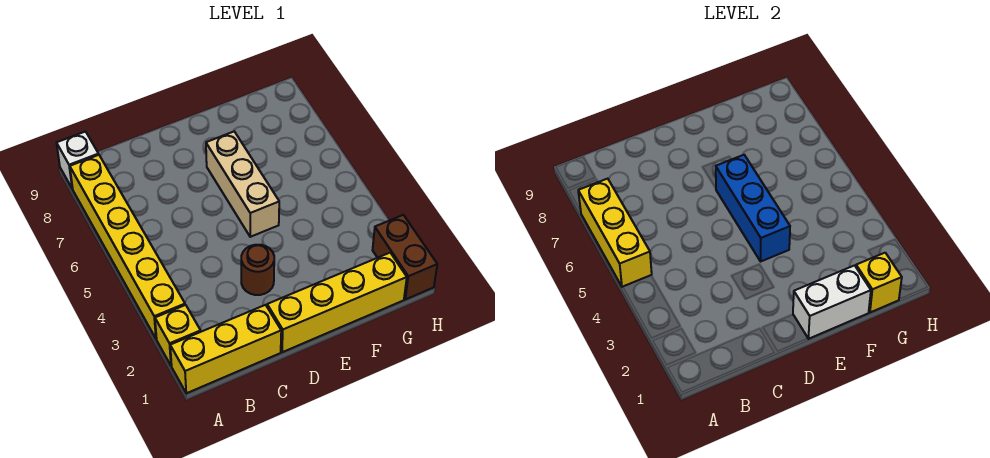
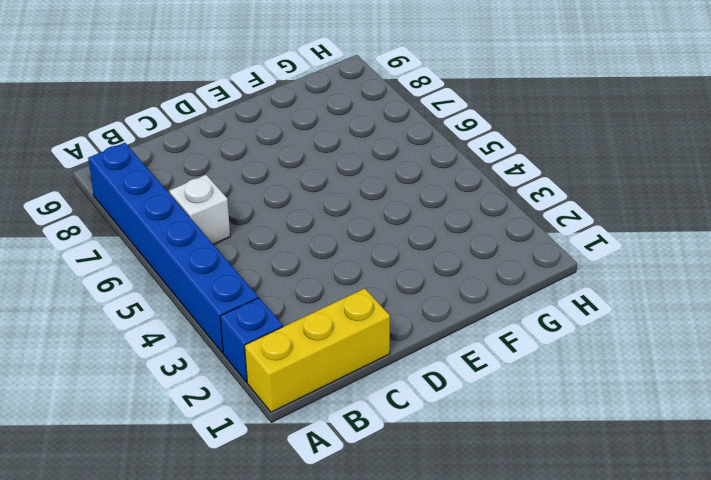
blue brick A2 level 1 -> yellow brick A2 level 1
blue brick A3:A8 level 1 -> yellow brick A3:A8 level 1
white brick B6 level 1 -> white brick A9 level 1
none -> yellow brick D1:G1 level 1
none -> brown round brick D3 level 1
none -> tan brick E5:E7 level 1

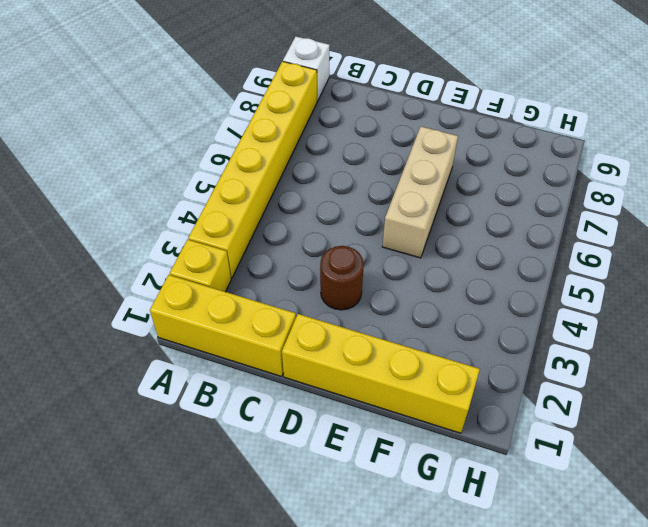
none -> brown brick H1:H2 level 1
none -> yellow brick A5:A7 level 2
none -> white brick E1:F1 level 2

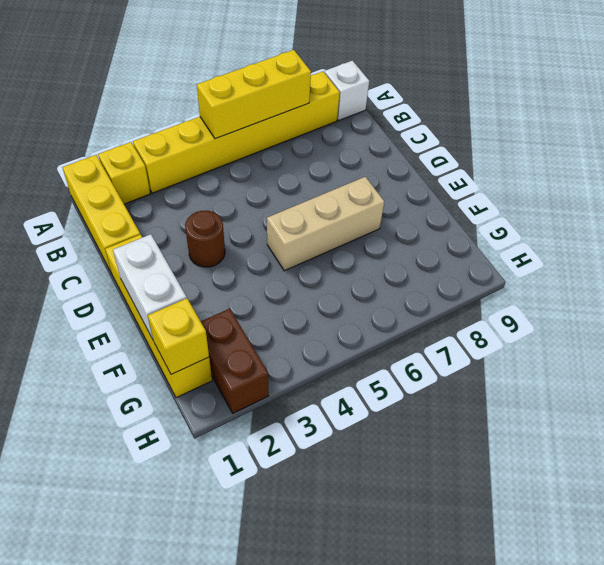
brown brick G2:H2 level 1 -> brown brick H1:H2 level 1
none -> blue brick E4:E6 level 2

